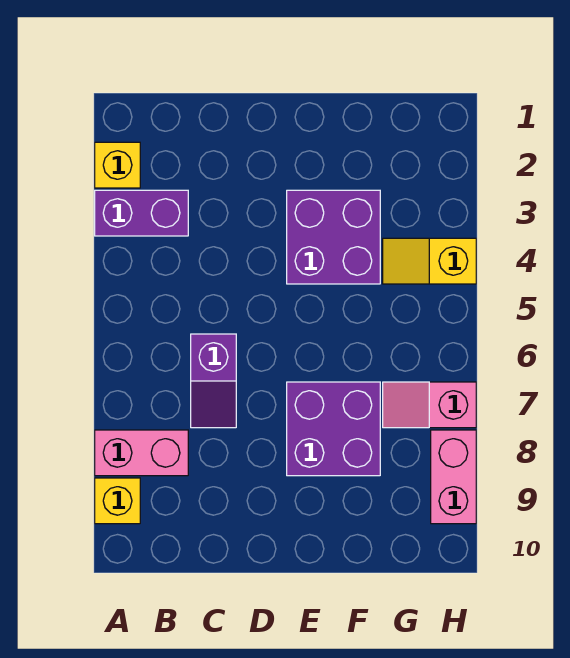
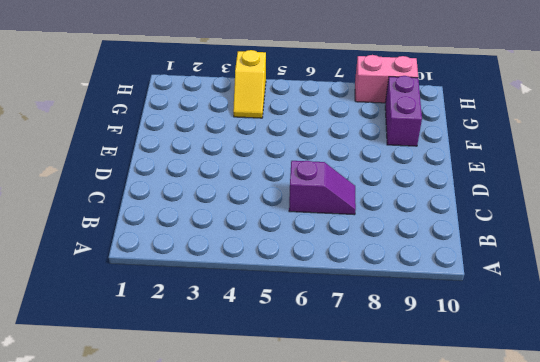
purple brick F9:G9 level 1 -> purple brick A3:B3 level 1
none -> yellow brick A2 level 1
none -> pink brick A8:B8 level 1

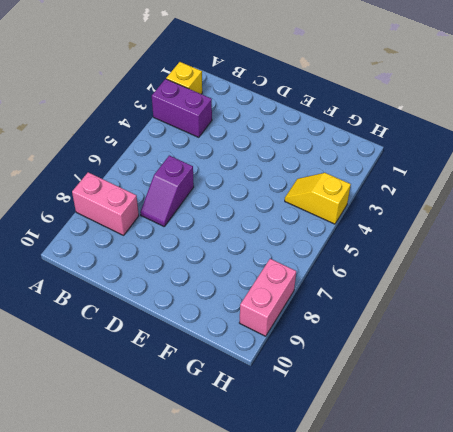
none -> yellow brick A9 level 1
none -> purple brick E3:F4 level 1

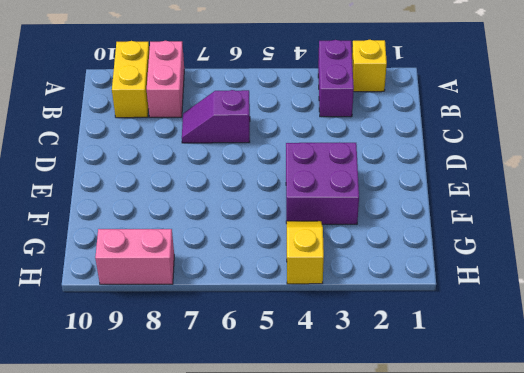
yellow brick A9:B9 level 1 -> yellow brick A9 level 1
none -> purple brick E7:F8 level 1
none -> pink slope G7:H7 level 1 top H

